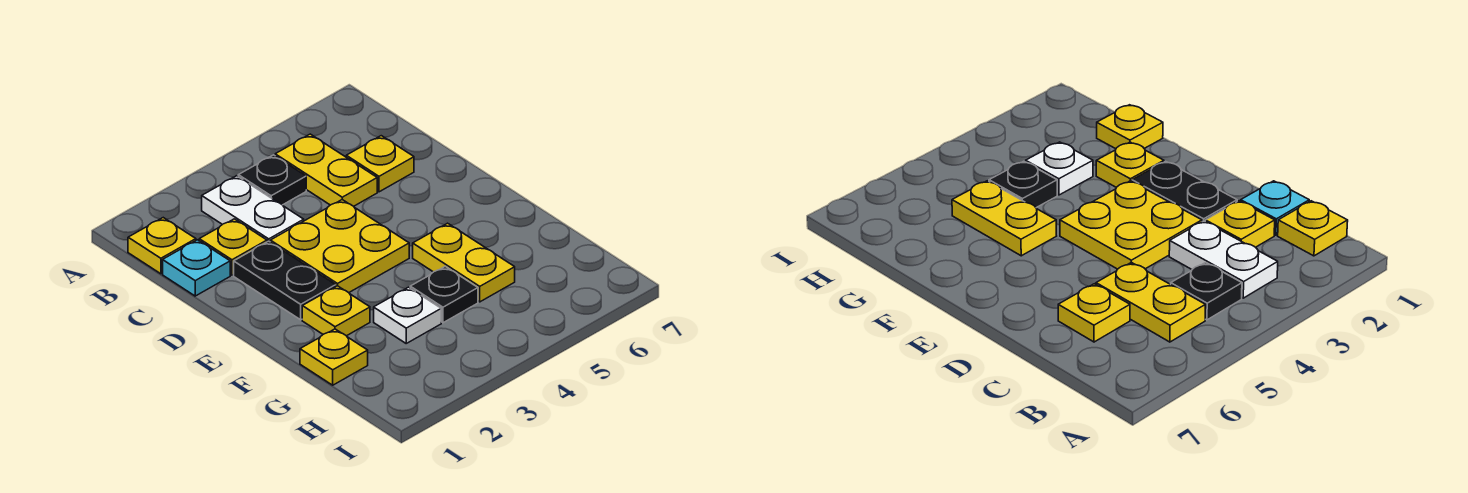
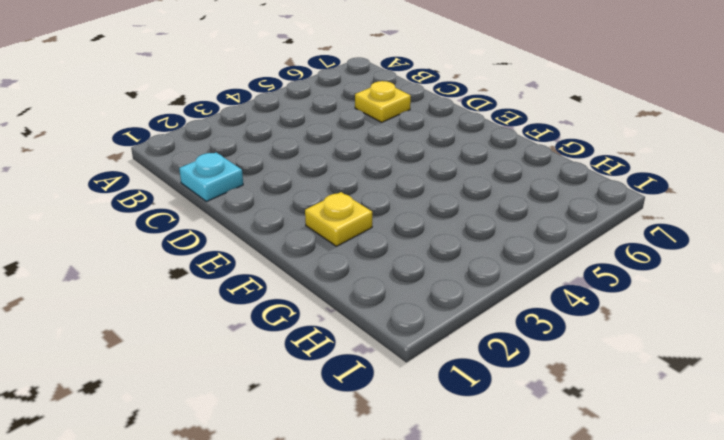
none -> yellow plate B1 level 1
none -> white plate B3:C3 level 1
none -> black plate B4 level 1

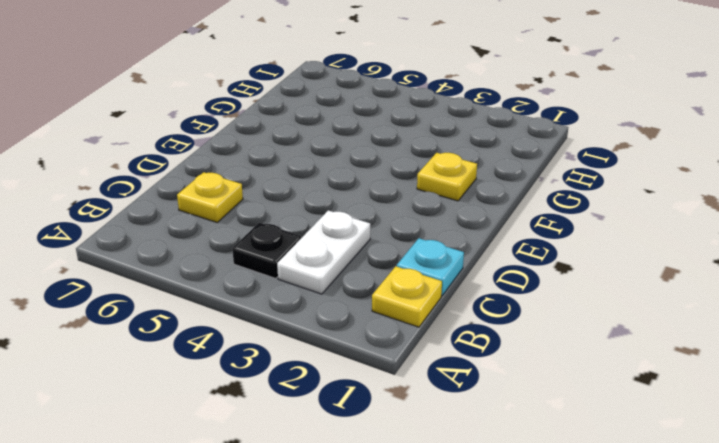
none -> yellow plate B5:C5 level 1
none -> yellow plate C2 level 1
none -> black plate D2:E2 level 1

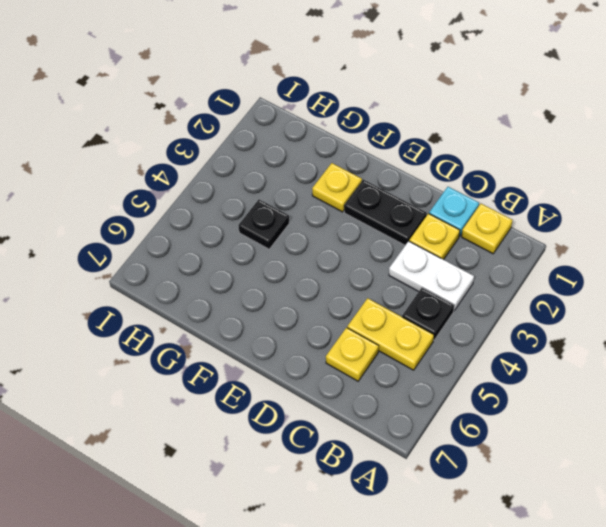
none -> yellow plate D3:E4 level 1
none -> yellow plate F5:G5 level 1
none -> yellow plate G1 level 1

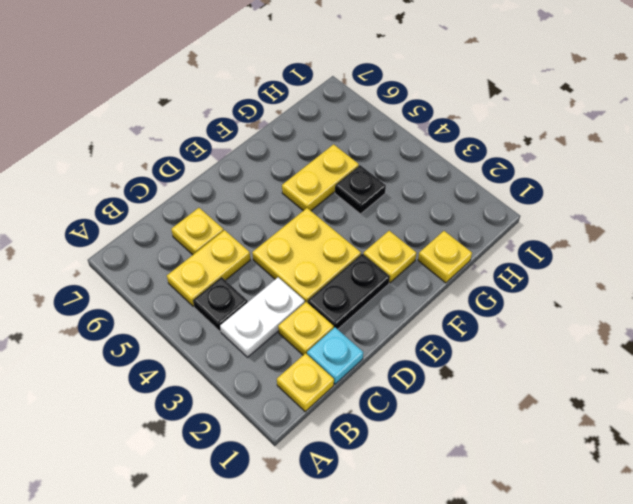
none -> white plate G3 level 1

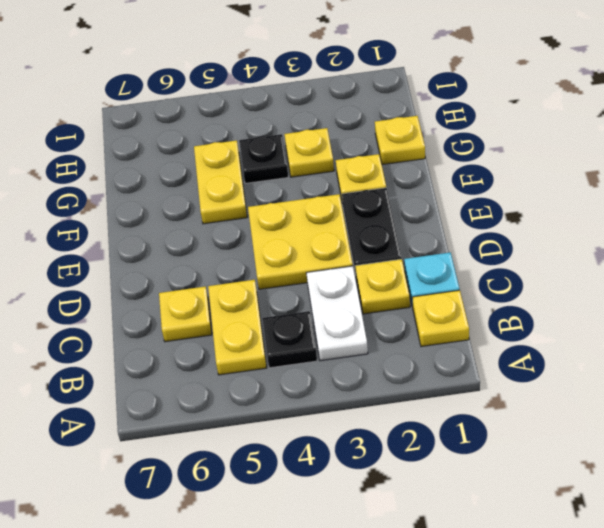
yellow plate G3 level 1 -> white plate G3 level 1

